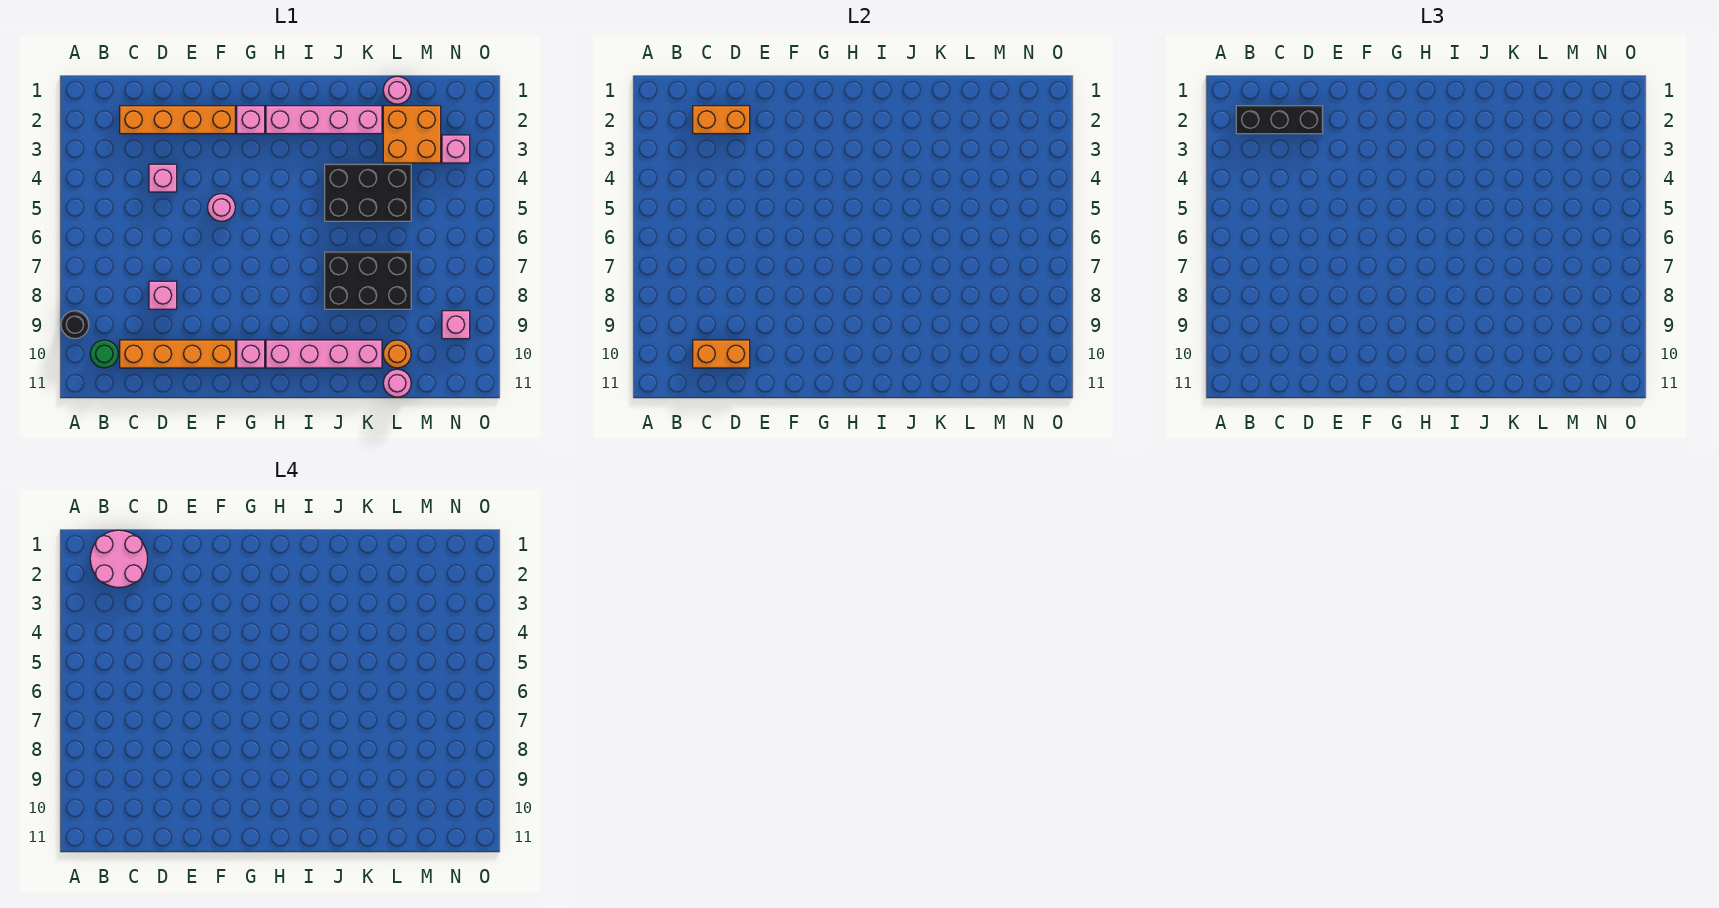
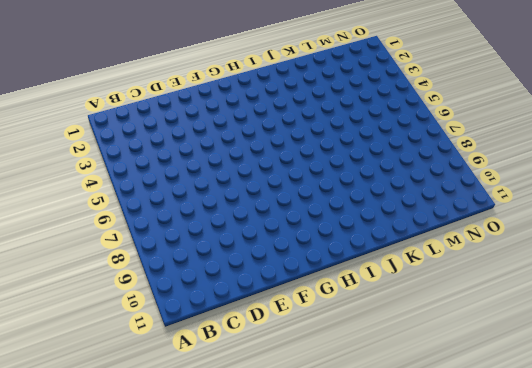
none -> black round brick A9 level 1
none -> green round brick B10 level 1
none -> orange brick C2:F2 level 1

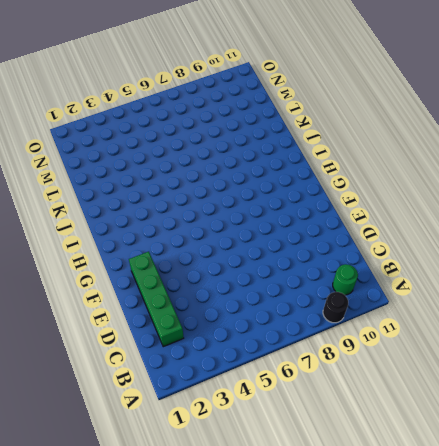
green brick C2:F2 level 1 -> orange brick C2:F2 level 1
none -> orange brick C10:F10 level 1
none -> pink brick D4 level 1
none -> pink brick D8 level 1

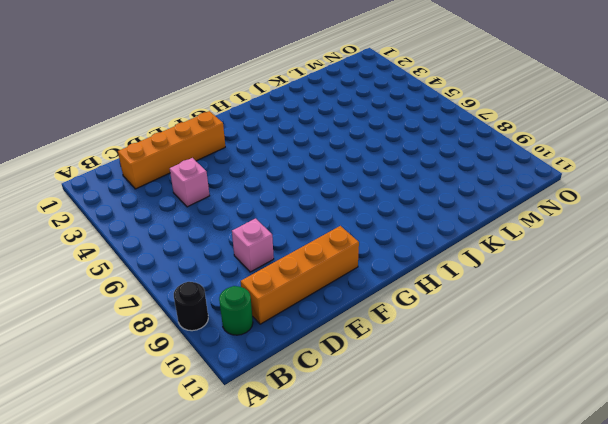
none -> pink round brick F5 level 1
none -> pink brick G2 level 1
none -> pink brick G10 level 1

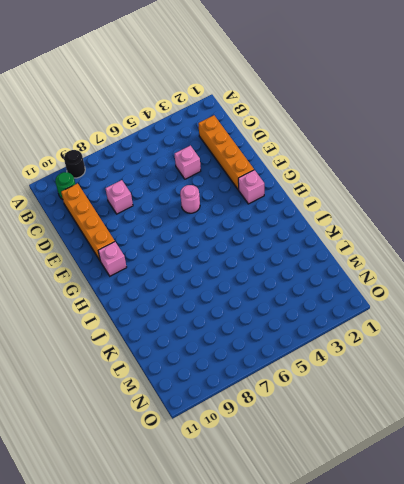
none -> pink brick H2:K2 level 1
none -> pink brick H10:K10 level 1
none -> black brick J4:L5 level 1

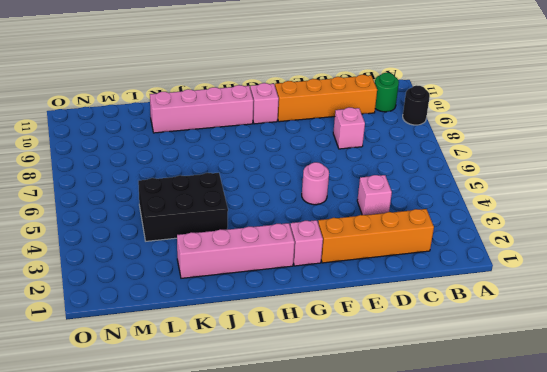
none -> black brick J7:L8 level 1
none -> pink round brick L1 level 1
none -> orange brick L2:M3 level 1

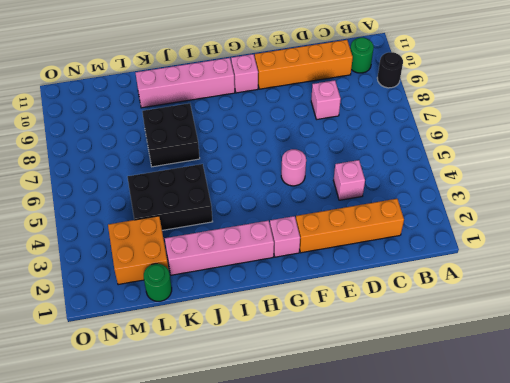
black brick J7:K8 level 1 -> black brick J7:L8 level 1
green round brick L1 level 1 -> pink round brick L1 level 1
none -> orange round brick L10 level 1
none -> pink round brick L11 level 1
none -> pink brick N3 level 1

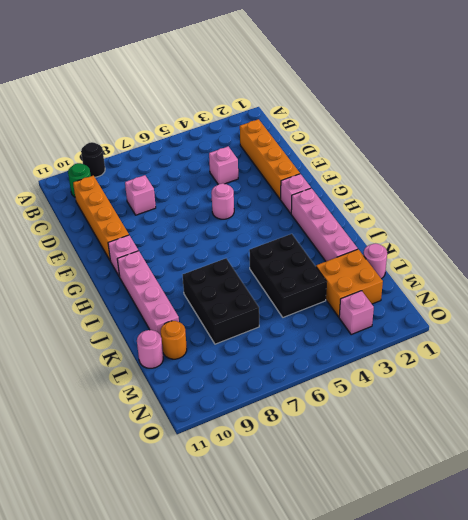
none -> pink brick N9 level 1
none -> orange brick C2:D2 level 2
none -> orange brick C10:D10 level 2

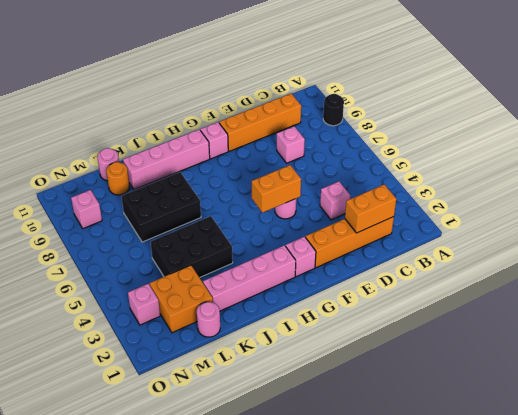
orange brick F5:G5 level 2 -> orange brick C10:D10 level 2
none -> green round brick B10 level 1
none -> black brick B2:D2 level 3
none -> pink round brick B1:C2 level 4

